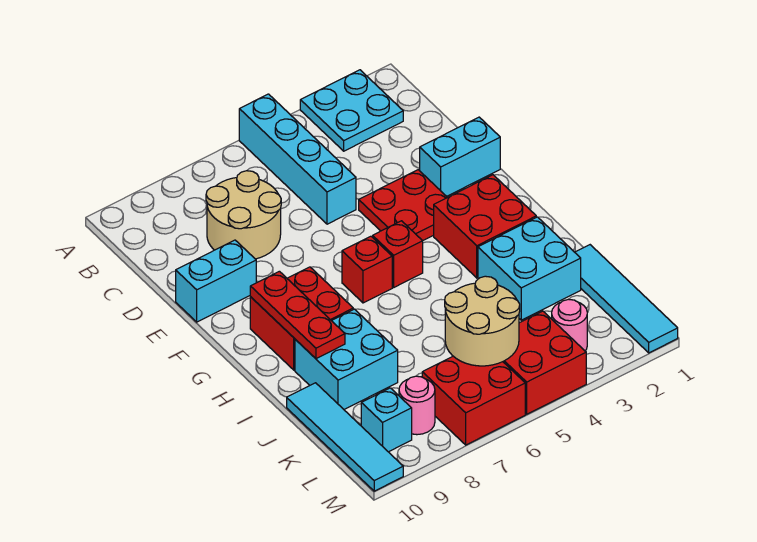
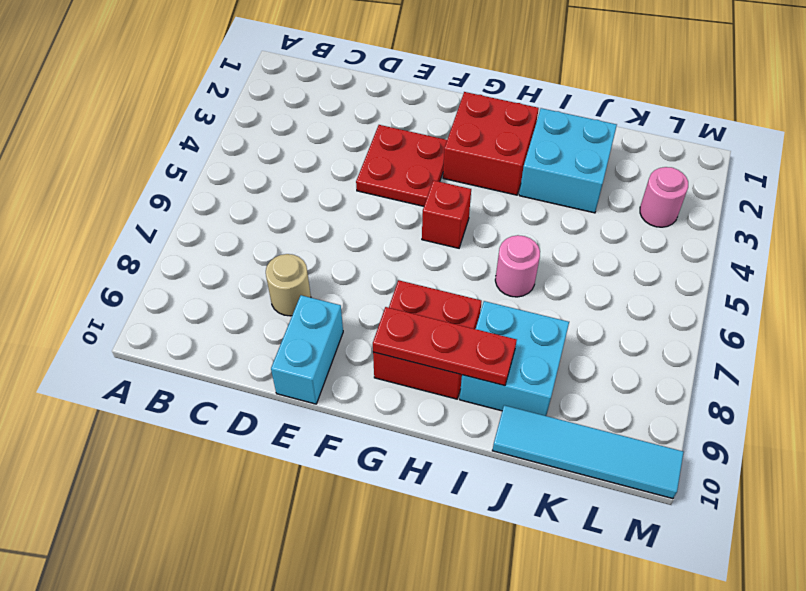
tan round brick D8 level 1 -> tan round brick C7:D8 level 1
pink round brick I6 level 1 -> pink round brick L8 level 1
none -> cyan plate A2:B3 level 1
none -> cyan brick A5:D5 level 1
none -> cyan brick E1:E2 level 1

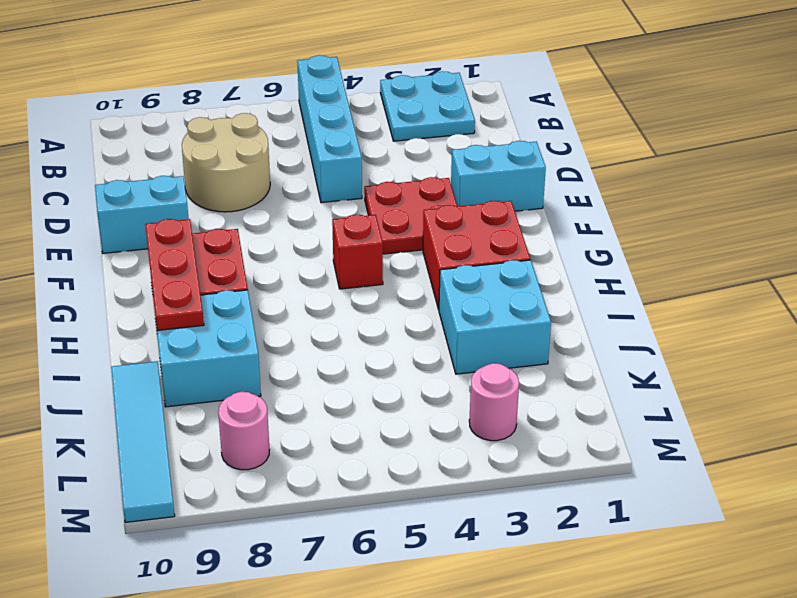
none -> red brick G6 level 1
none -> cyan tile J1:M1 level 1
none -> red brick L4:M5 level 1

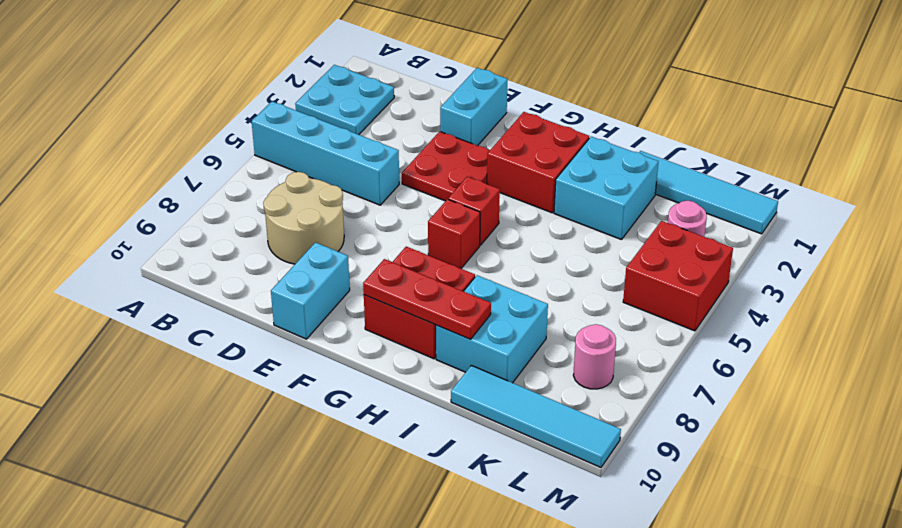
none -> red brick L6:M7 level 1
none -> cyan brick L9 level 1
none -> tan round brick K5:L6 level 2

